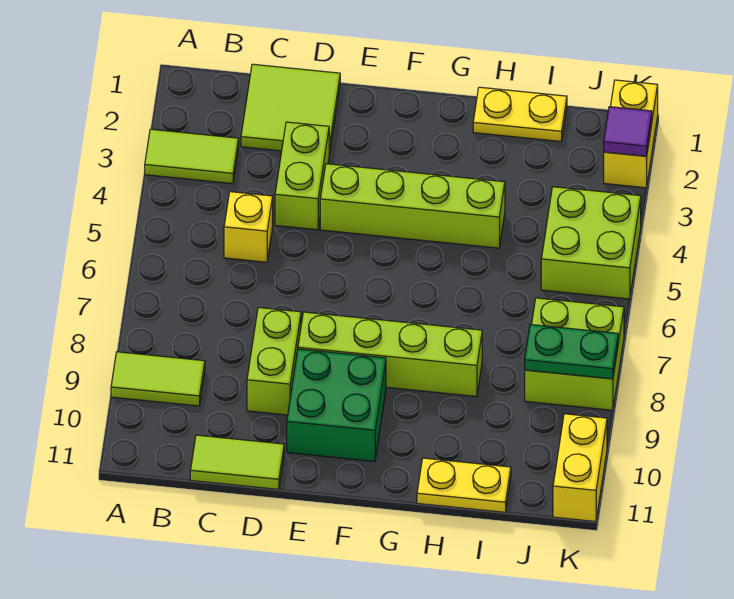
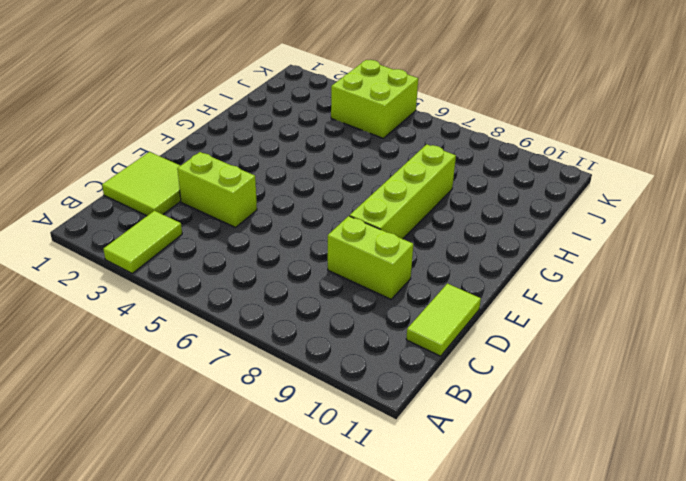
none -> lime tile A9:B9 level 1
none -> yellow brick C5 level 1
none -> lime brick E4:H4 level 1

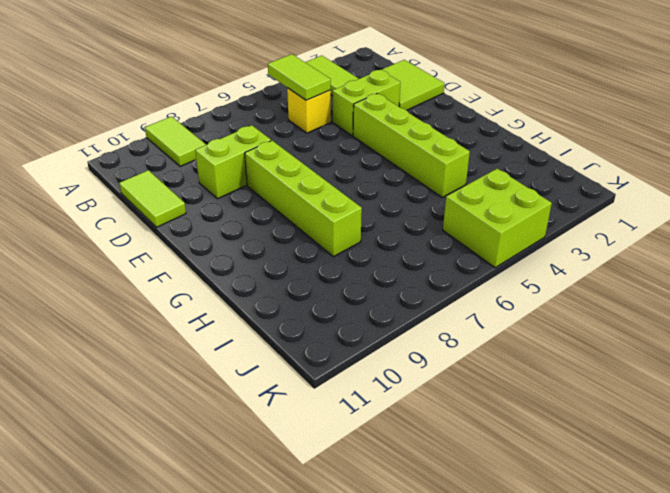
lime tile B5:C5 level 2 -> none
none -> green brick E9:F10 level 1
none -> yellow plate H1:I1 level 1
none -> yellow plate H11:I11 level 1

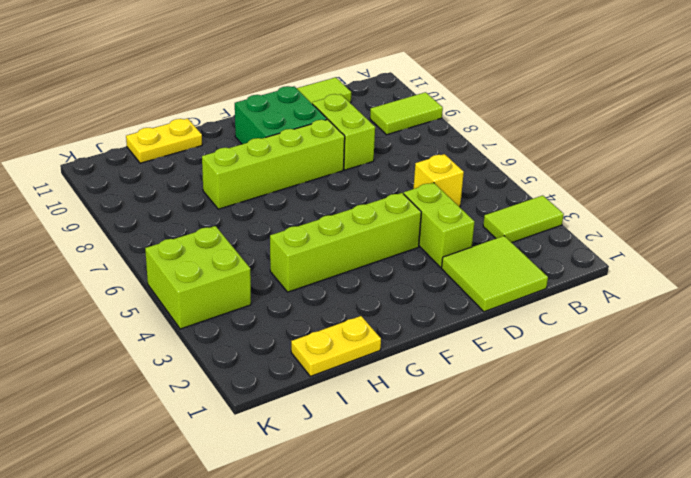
none -> lime brick J7:K8 level 1
none -> yellow brick K1:K2 level 1
none -> yellow brick K10:K11 level 1

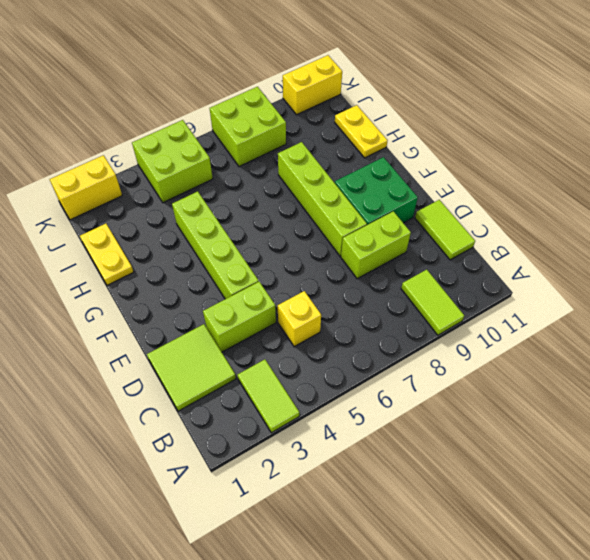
none -> green plate J8:K8 level 2
none -> purple tile K2 level 2

